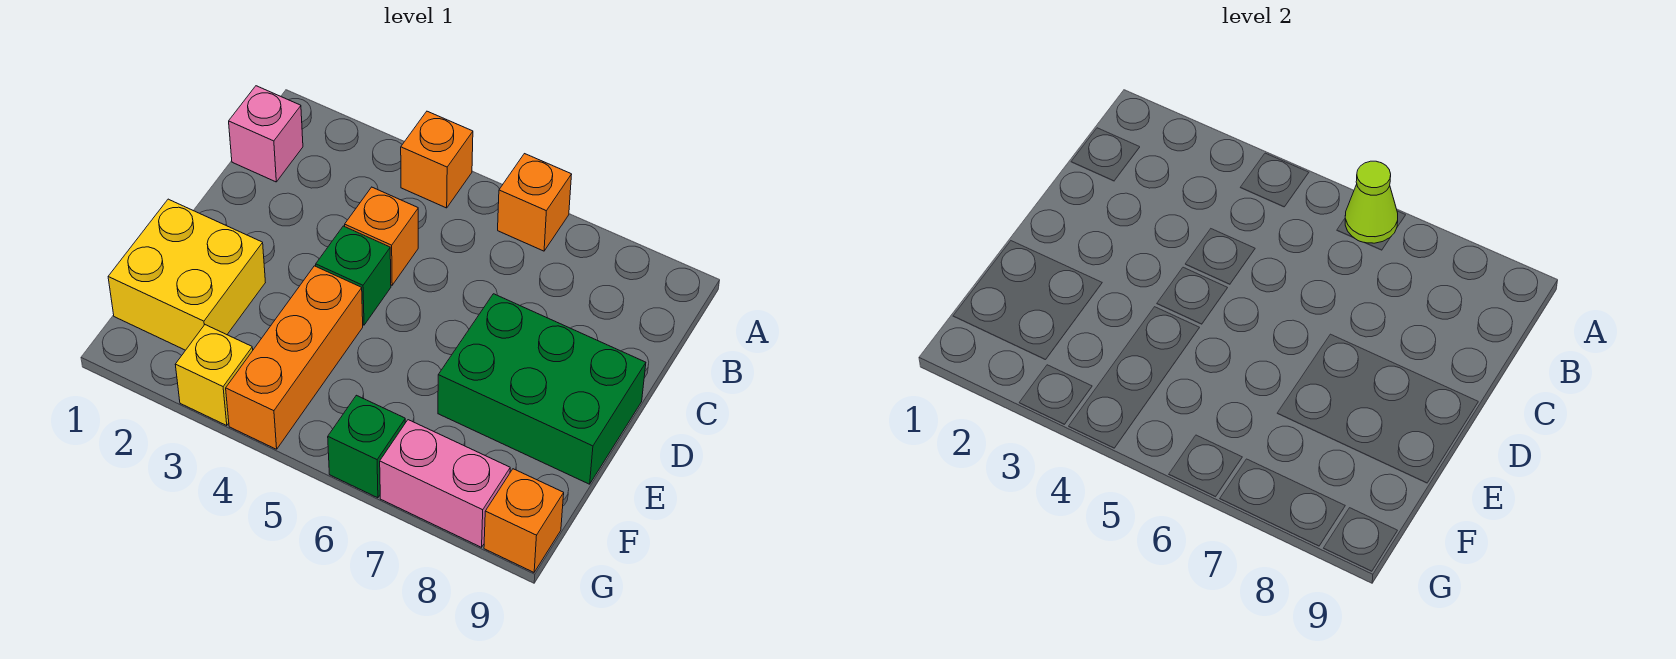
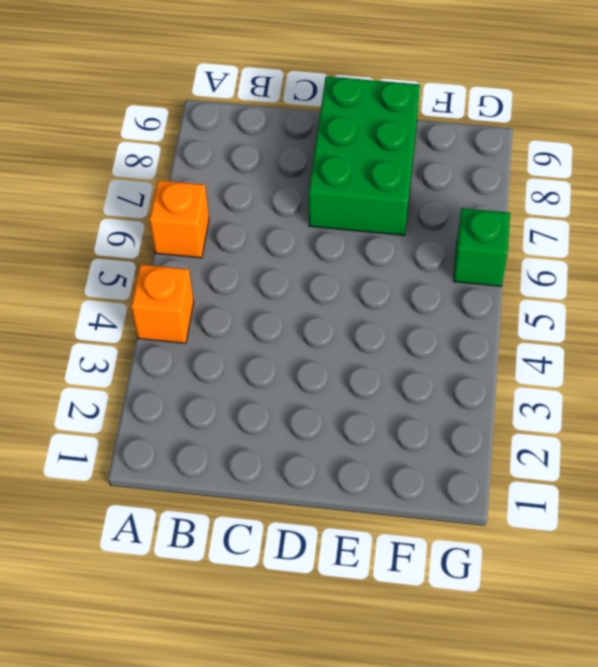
none -> pink brick B1 level 1
none -> orange brick C4 level 1
none -> green brick D4 level 1

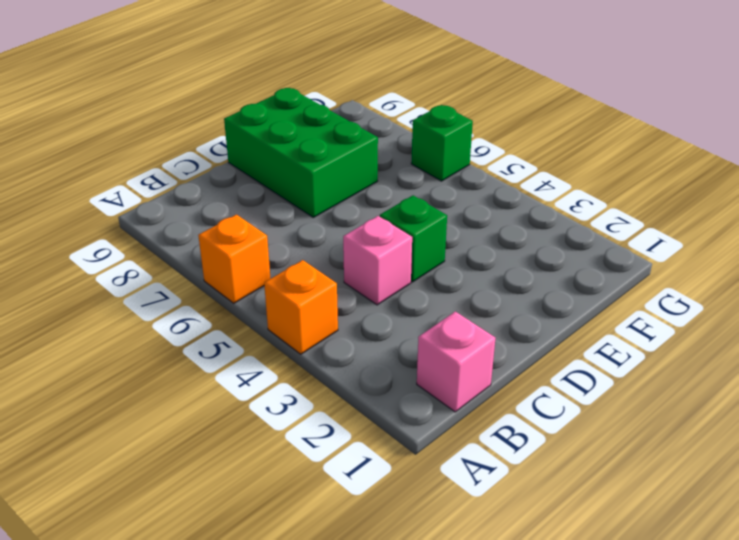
pink brick C4 level 1 -> orange brick C4 level 1
none -> yellow brick E1:F2 level 1
none -> orange brick E4:G4 level 1
none -> yellow brick G3 level 1

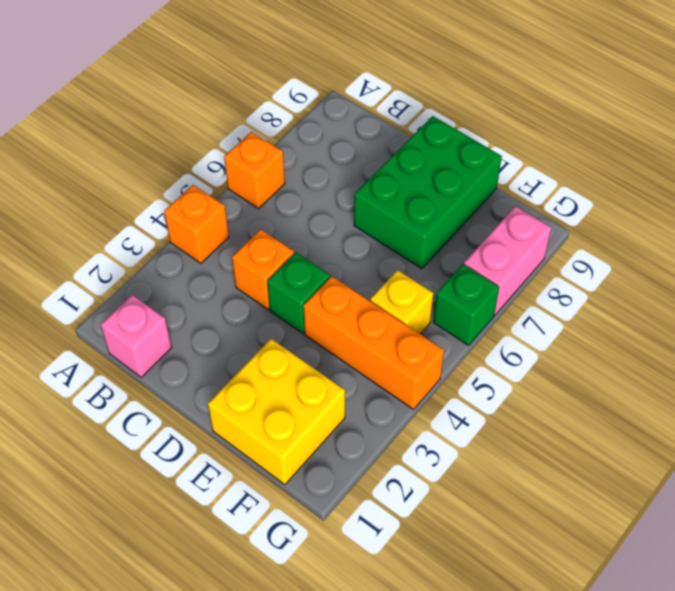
yellow brick F5 level 1 -> yellow brick G3 level 1
none -> orange brick G9 level 1
none -> lime cone A6 level 2

